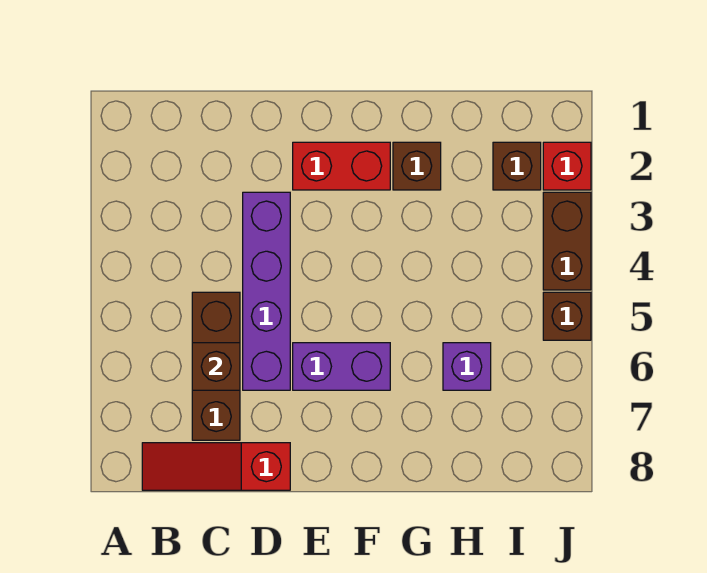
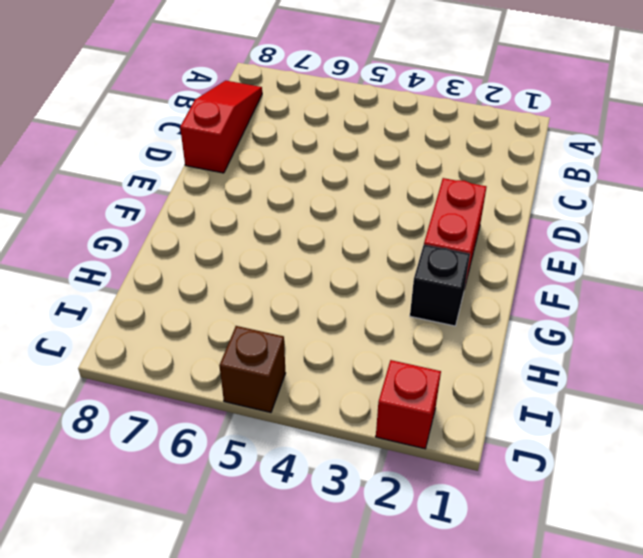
black brick G2 level 1 -> brown brick G2 level 1
none -> brown brick C5:C7 level 1
none -> purple brick D3:D6 level 1
none -> purple brick E6:F6 level 1

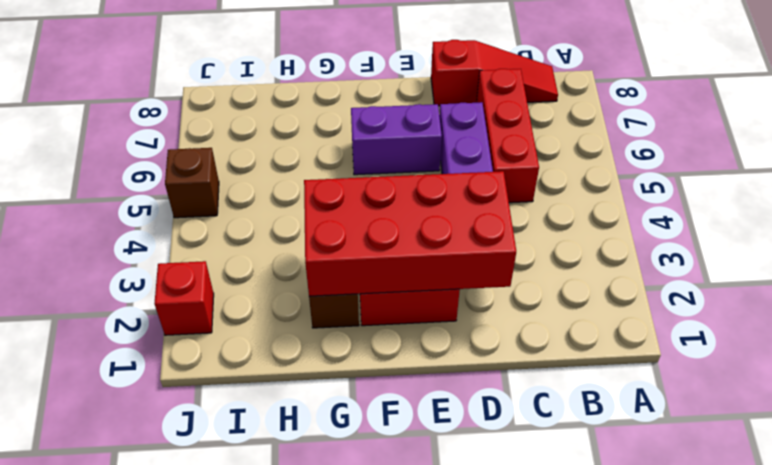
red brick C5:C7 level 1 -> brown brick C5:C7 level 1
red brick D2:G3 level 2 -> none
none -> purple brick H6 level 1
none -> brown brick I2 level 1
none -> brown brick J3:J4 level 1

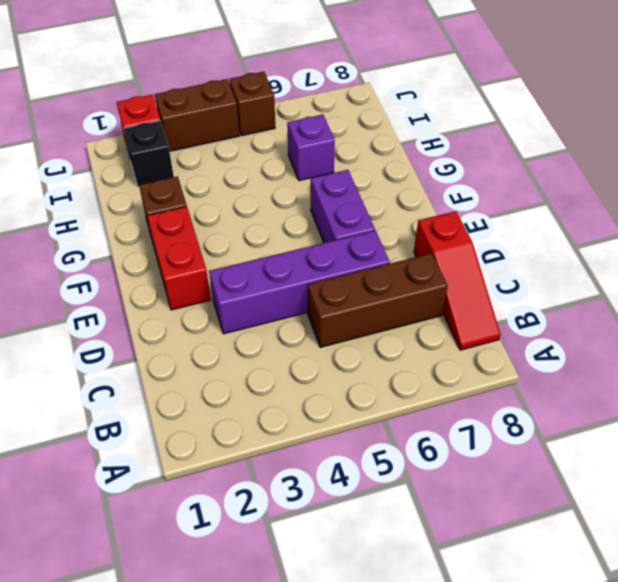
black brick I2 level 1 -> brown brick I2 level 1
none -> brown brick C6 level 2

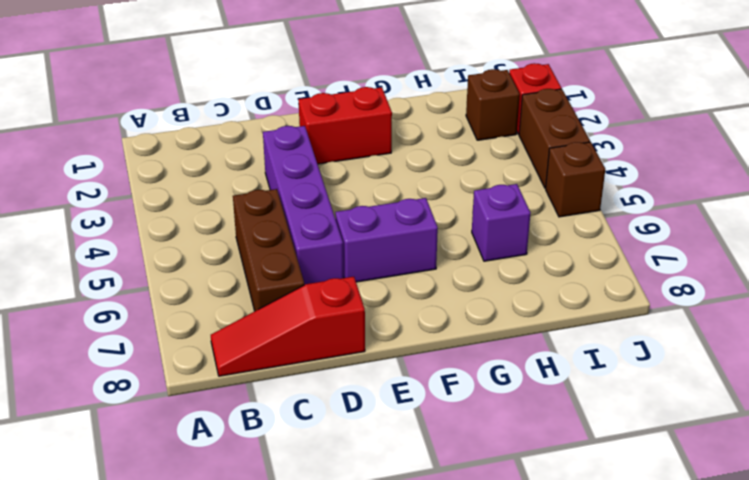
none -> brown brick G2 level 1
none -> brown brick C6 level 2

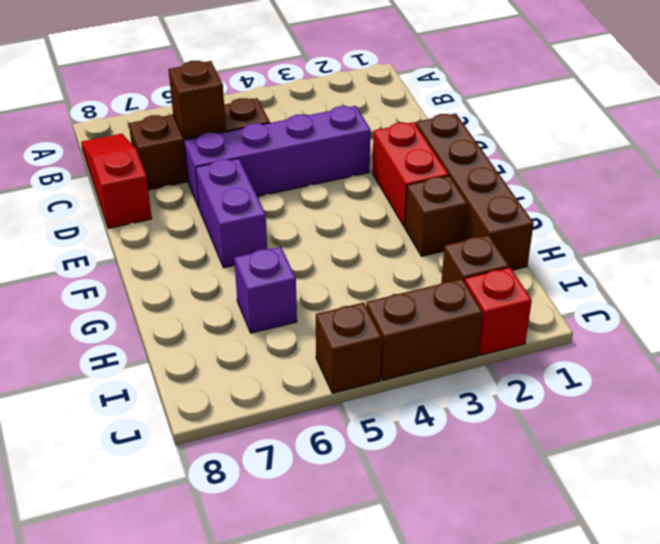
brown brick E1:H1 level 1 -> none

